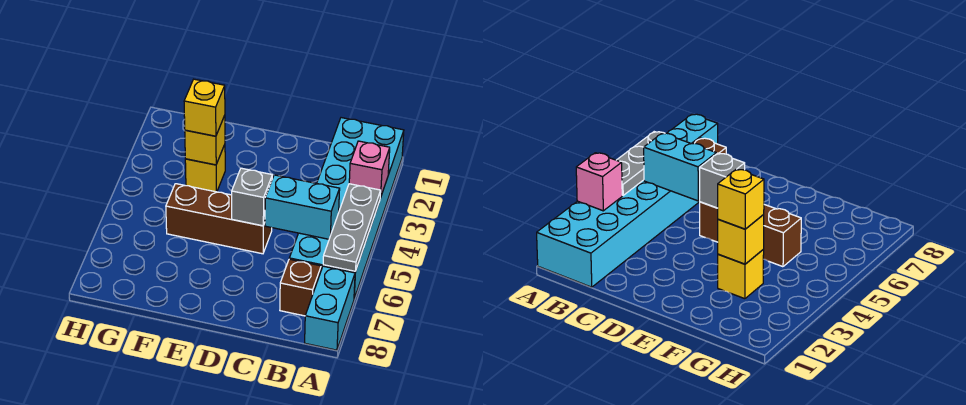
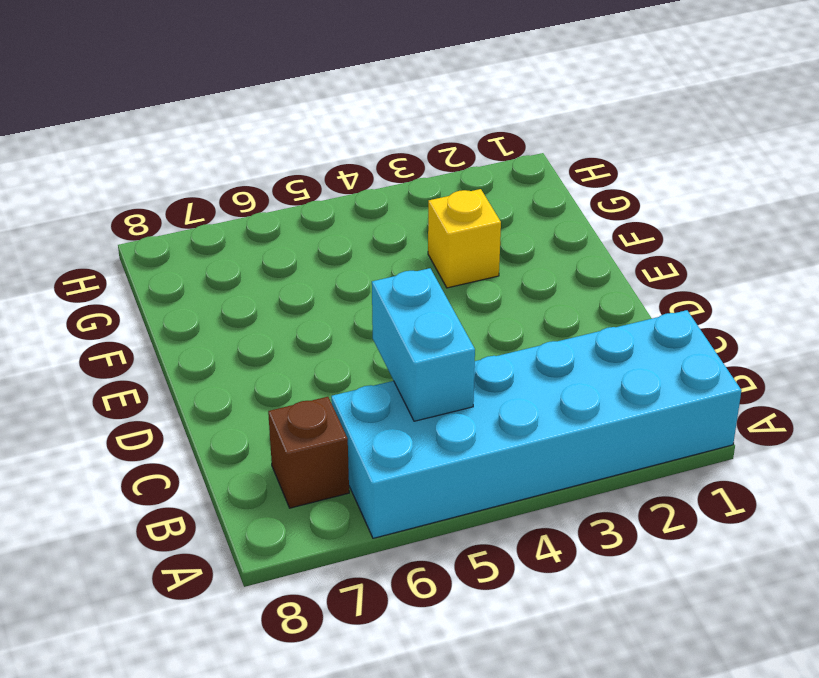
none -> cyan brick A7:A8 level 1
none -> brown brick D5:F5 level 1

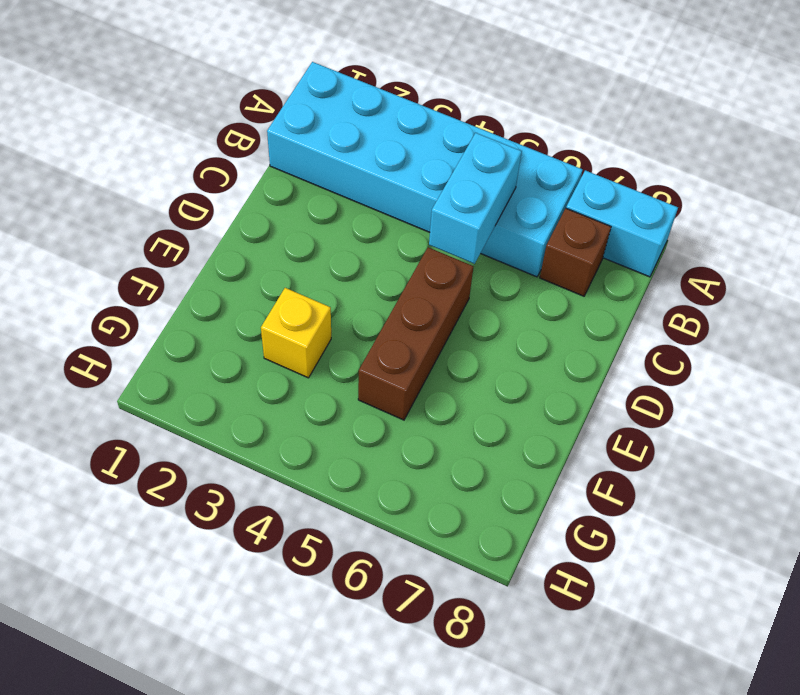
none -> pink brick A3 level 2
none -> grey plate A4:A6 level 2

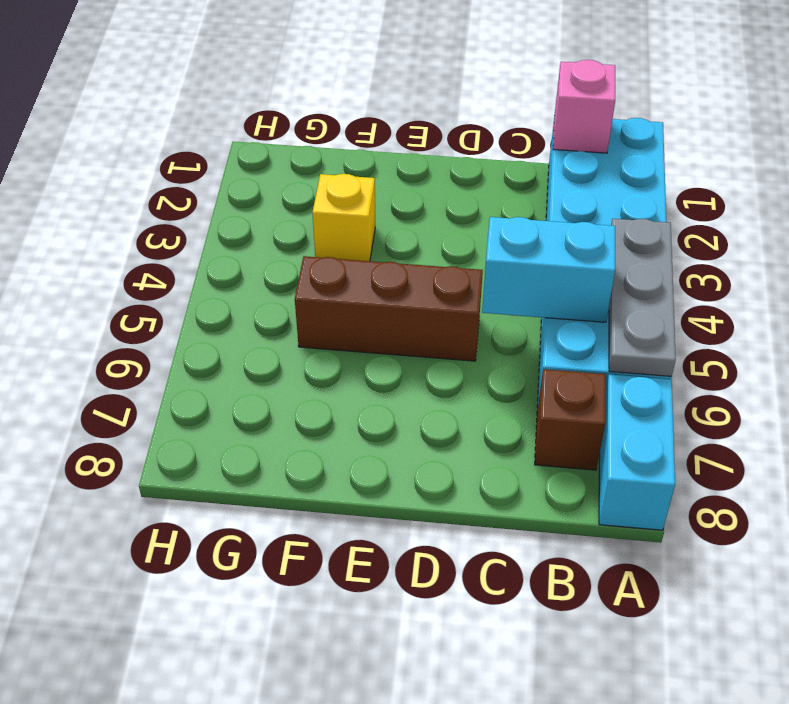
pink brick B1 level 2 -> pink brick A3 level 2
none -> grey brick D5 level 2
none -> yellow brick F3 level 2

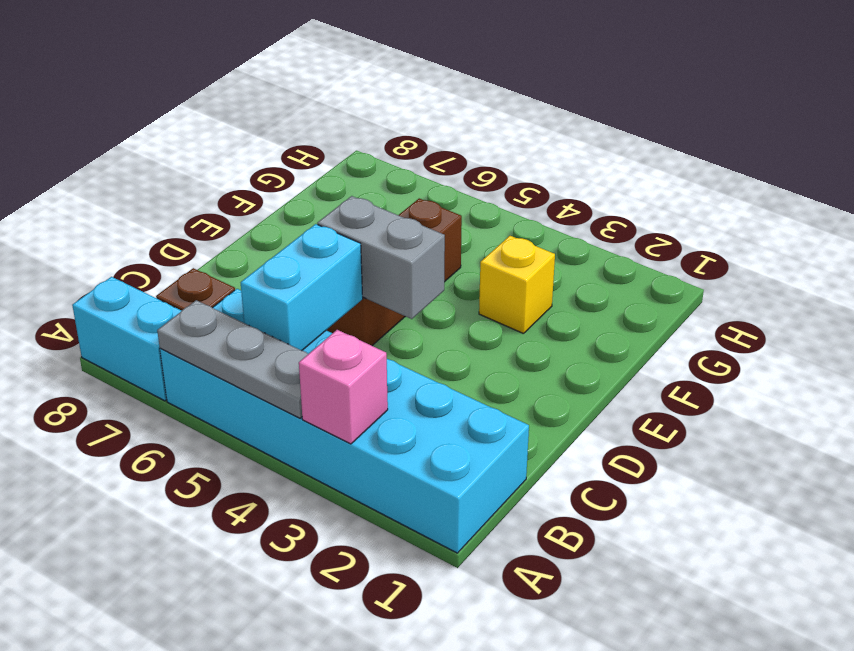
grey brick D4:D5 level 2 -> grey brick D5 level 2
none -> yellow brick F3 level 2
none -> yellow brick F3 level 3

